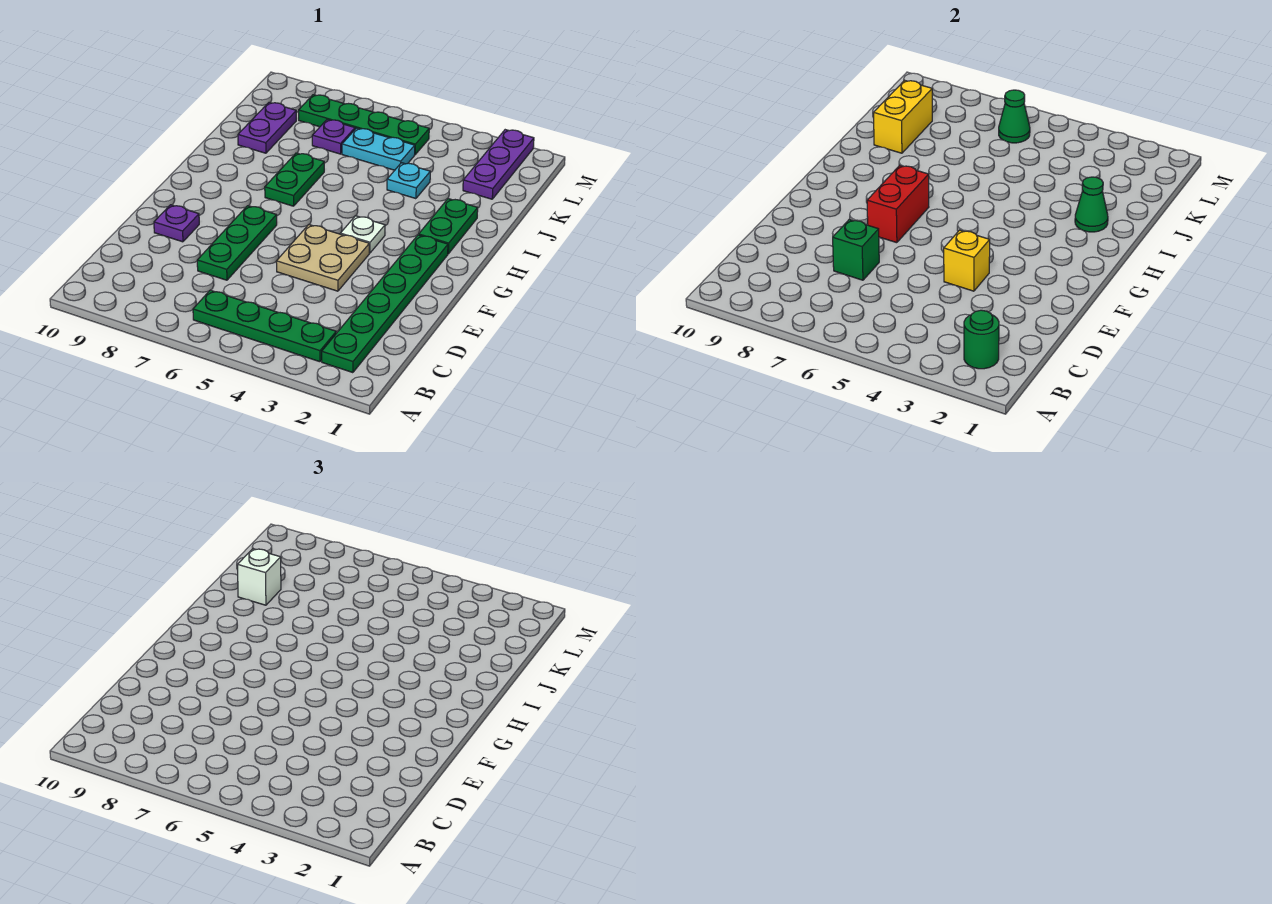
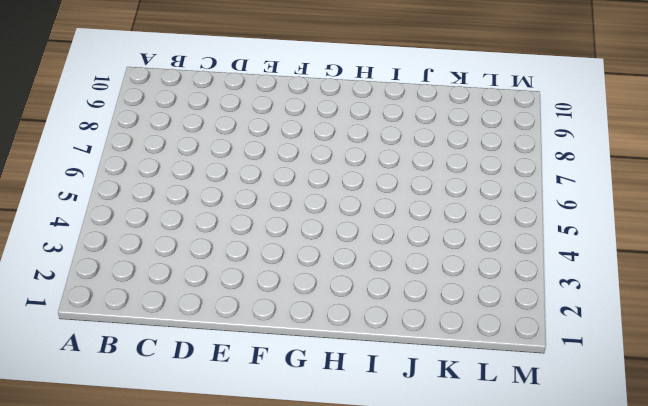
none -> green plate B2:G2 level 1
none -> green plate B3:B6 level 1
none -> green plate D7:F7 level 1

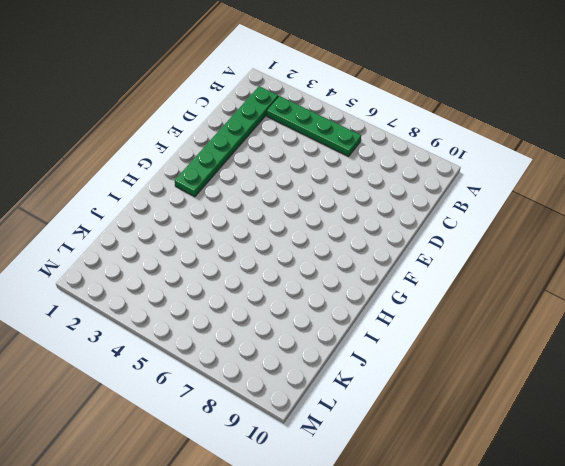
none -> green plate D7:F7 level 1
none -> tan plate E4:F5 level 1
none -> purple plate E9 level 1

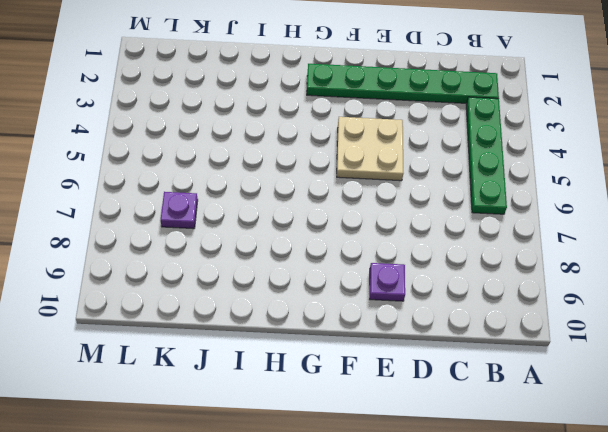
none -> green plate D7:F7 level 1
none -> white plate G4 level 1
none -> green plate H2:I2 level 1

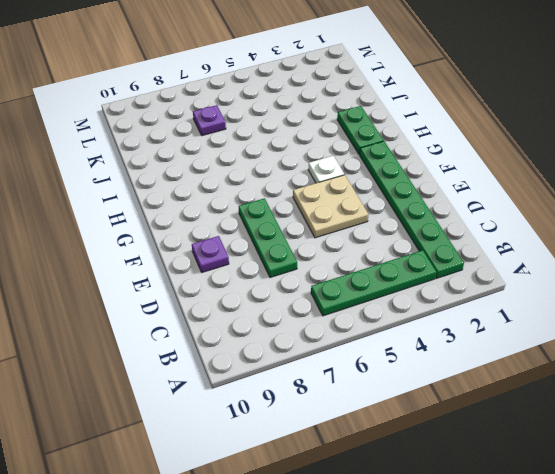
none -> green plate H7:I7 level 1
none -> cyan plate J4 level 1
none -> purple plate J9:K9 level 1

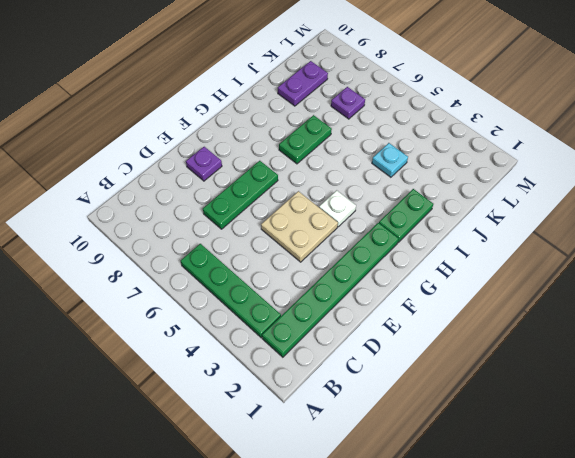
none -> purple plate K2:M2 level 1
none -> cyan plate K5:K6 level 1
none -> green plate L5:L8 level 1

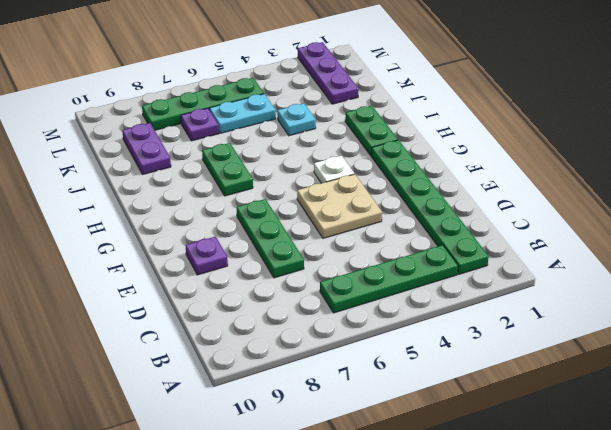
none -> green round brick B2 level 2
none -> green brick D7 level 2
none -> yellow brick E4 level 2

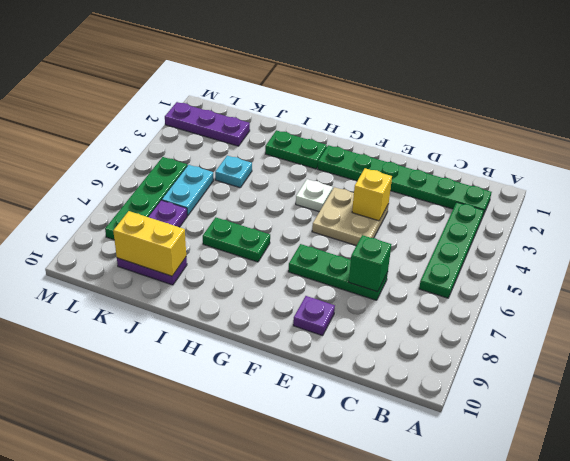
none -> green round brick B2 level 2
none -> red brick F7:G7 level 2
none -> green cone I2 level 2

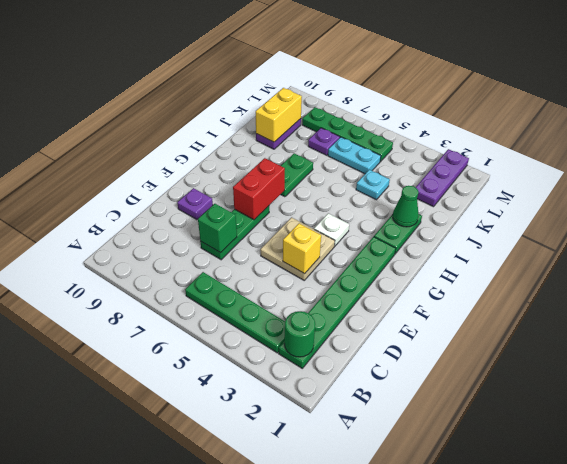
none -> green cone L6 level 2
none -> white brick J9 level 3

